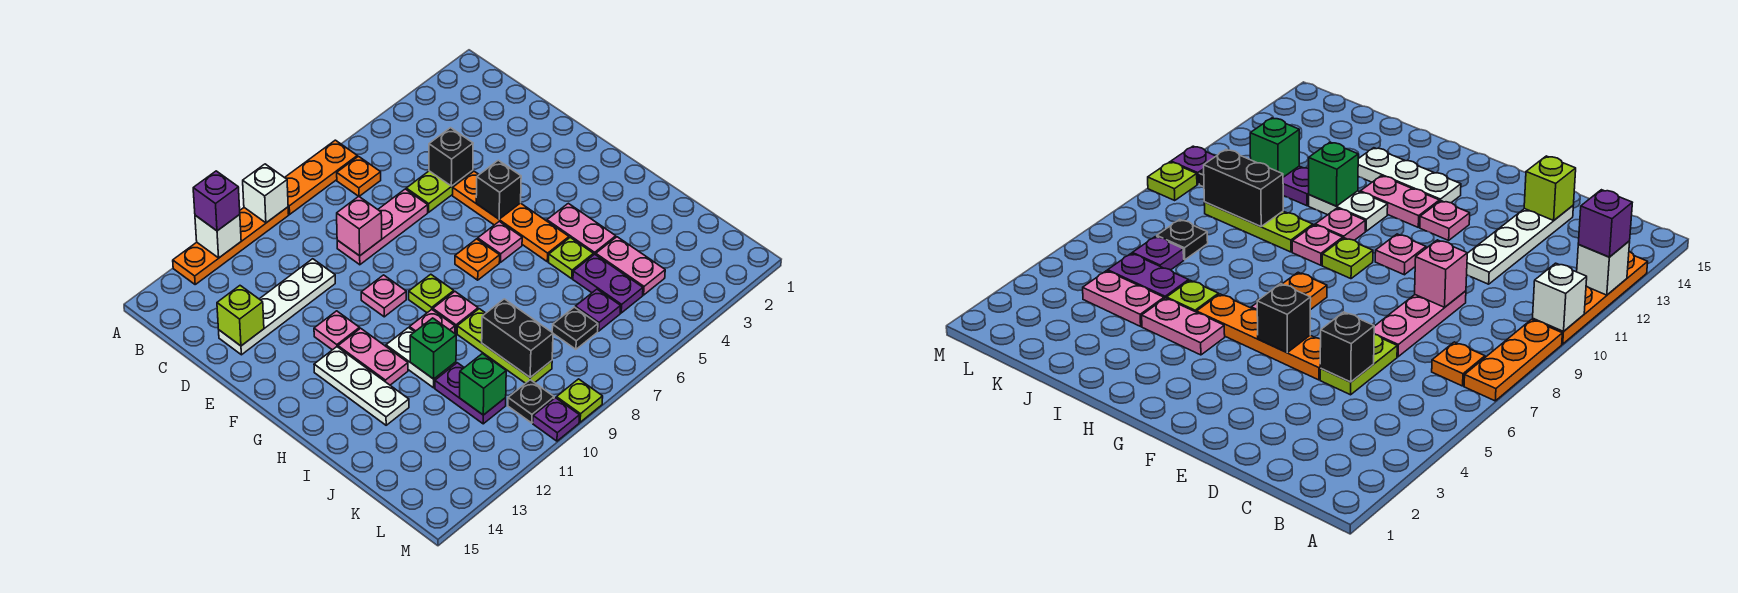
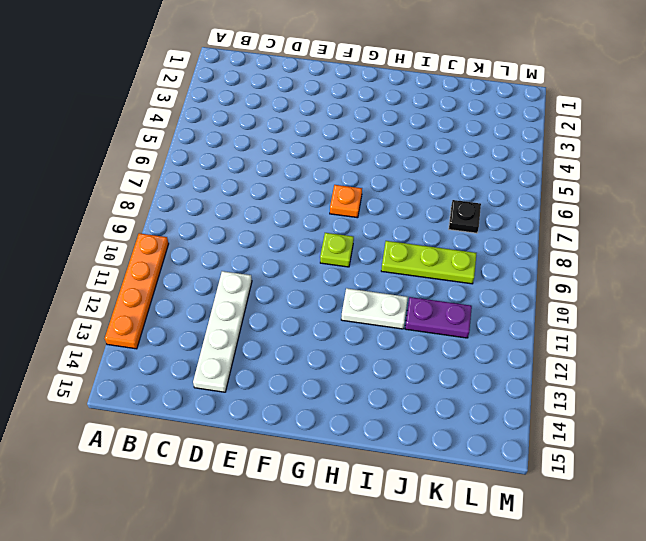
none -> orange plate A7:A9 level 1
none -> orange plate B7 level 1
none -> lime plate D5:D6 level 1
none -> pink plate D7:D9 level 1

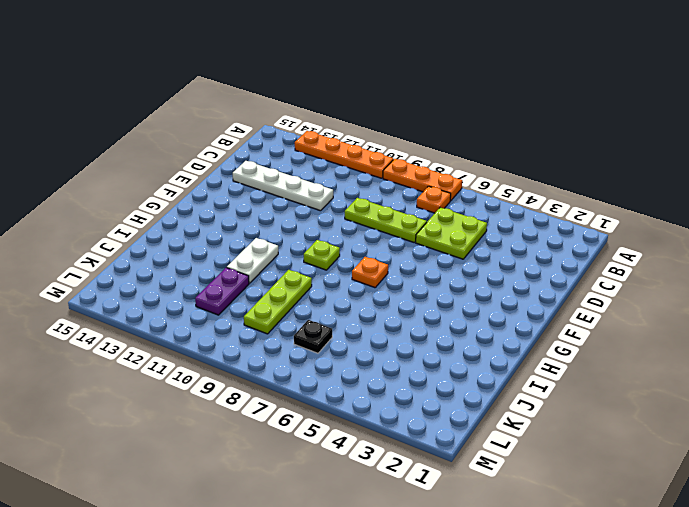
lime plate C5:D6 level 1 -> lime plate D5:D6 level 1
lime plate D7:D9 level 1 -> pink plate D7:D9 level 1
none -> orange plate E5:H5 level 1
none -> pink plate F10 level 1
none -> pink plate F12 level 1
none -> pink plate G6 level 1

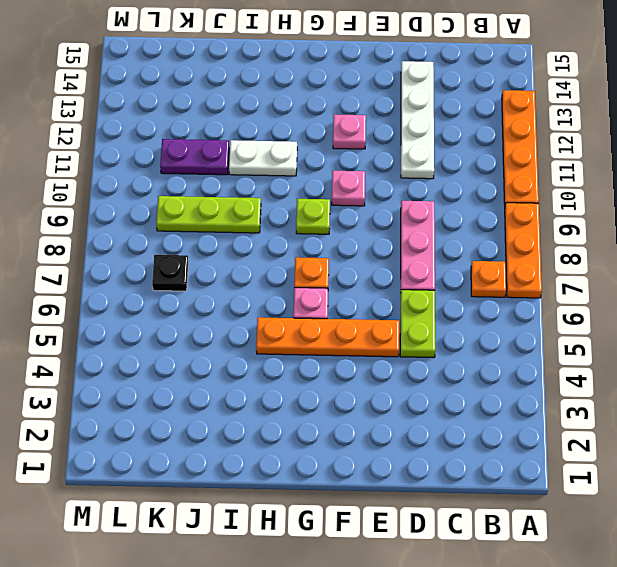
none -> pink plate G12:H12 level 1
none -> white plate G13:I13 level 1
none -> pink plate H4:I4 level 1
none -> pink plate H9 level 1

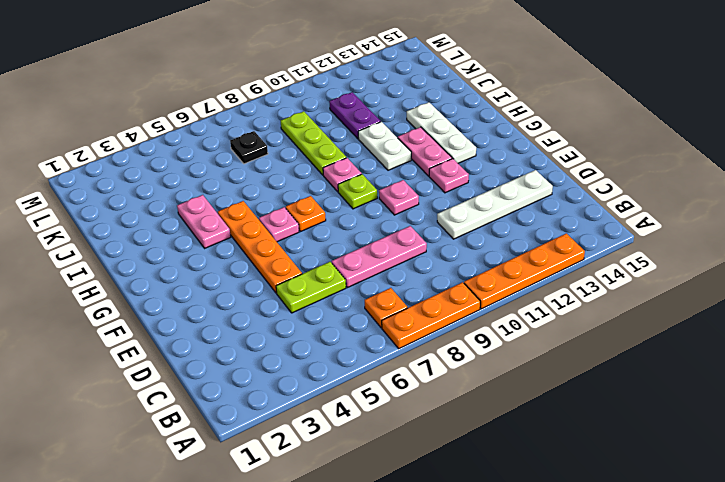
none -> pink plate H10 level 1
none -> lime plate I5 level 1
none -> pink plate J4:K4 level 1
none -> purple plate J5:K5 level 1

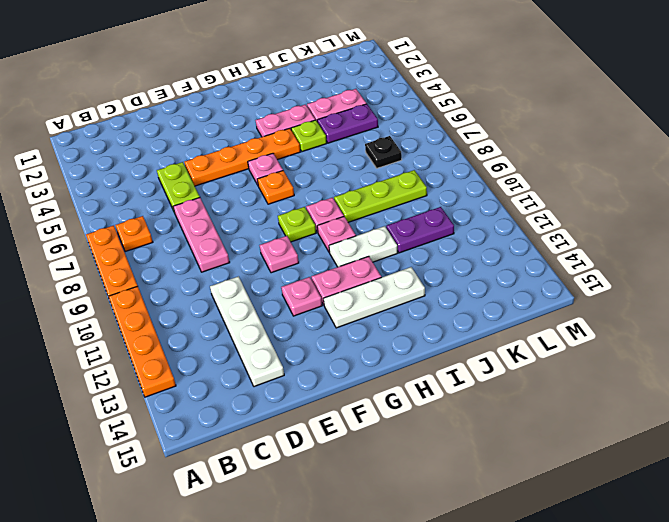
none -> purple plate K6 level 1
none -> black plate L10 level 1
none -> lime plate M9 level 1
none -> purple plate M10 level 1

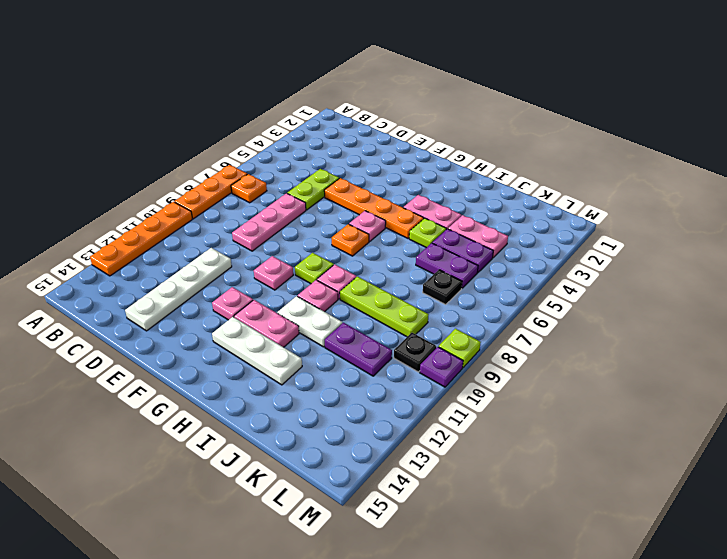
purple plate J6:K6 level 1 -> purple plate K6 level 1
none -> white brick A10 level 2
none -> white brick A12 level 2
none -> black brick D5 level 2
none -> pink brick D9 level 2

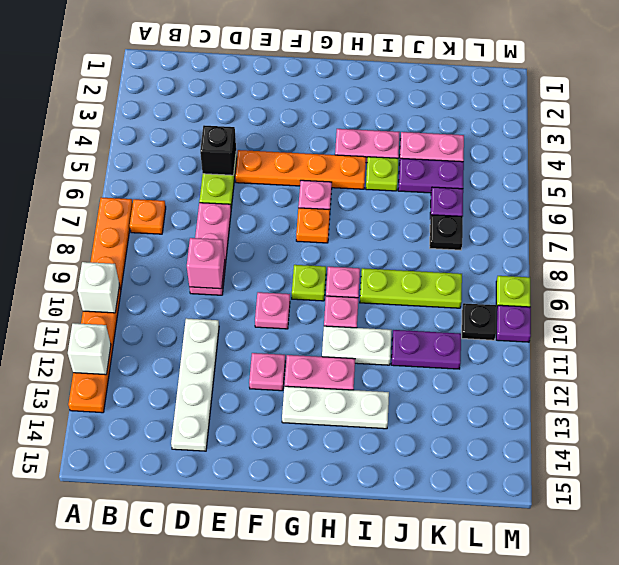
none -> lime brick D14 level 2
none -> black brick F5 level 2
none -> green brick I11 level 2
none -> black brick J9:K9 level 2

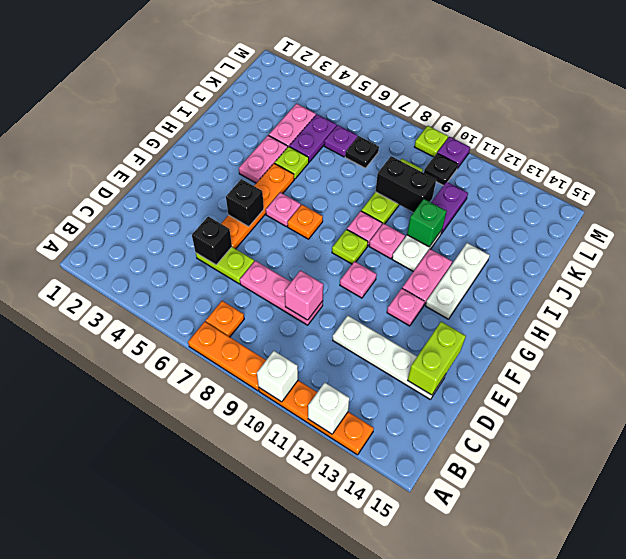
lime brick D14:E14 level 2 -> lime brick D14 level 2
black brick J9:J10 level 2 -> black brick J9:K9 level 2
none -> green brick K11 level 2
none -> purple brick A12 level 3

